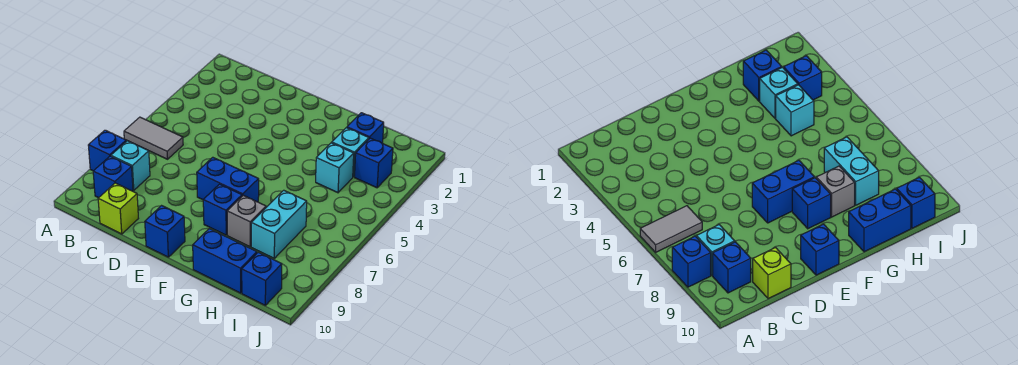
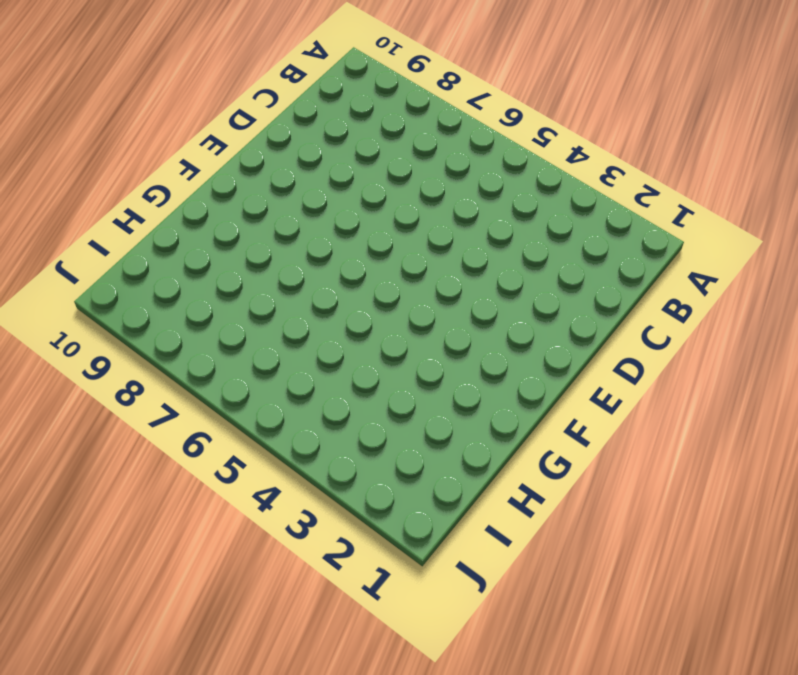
none -> grey tile A6:B6 level 1
none -> blue brick A8 level 1
none -> cyan brick B8 level 1

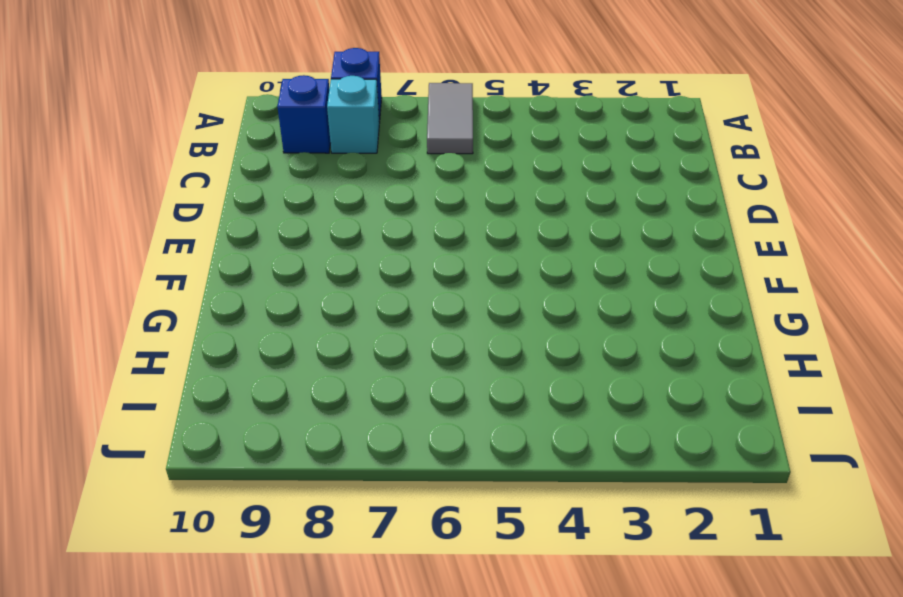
none -> lime brick C10 level 1
none -> blue brick E7:F7 level 1
none -> blue brick E10 level 1

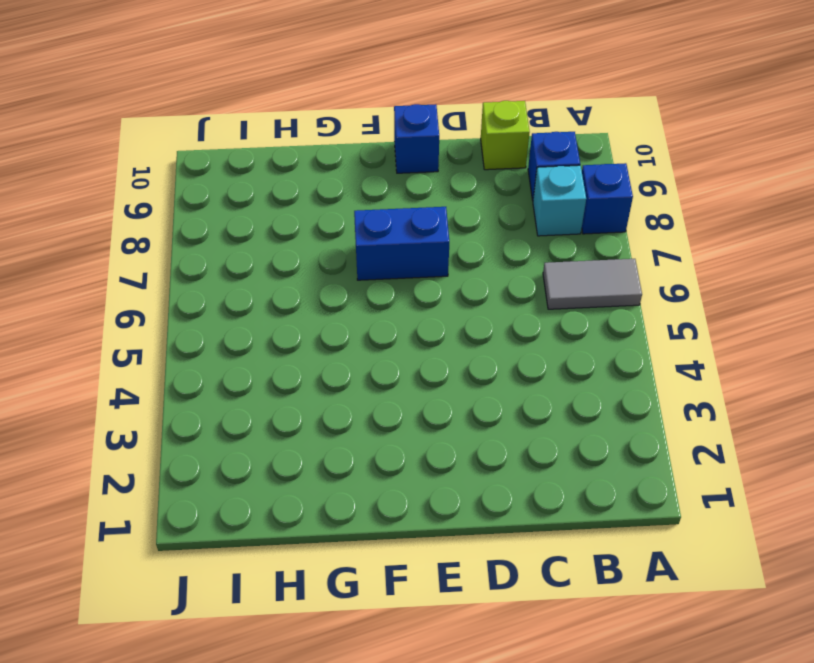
none -> blue brick F8 level 1
none -> grey brick G8 level 1
none -> blue brick G10:H10 level 1

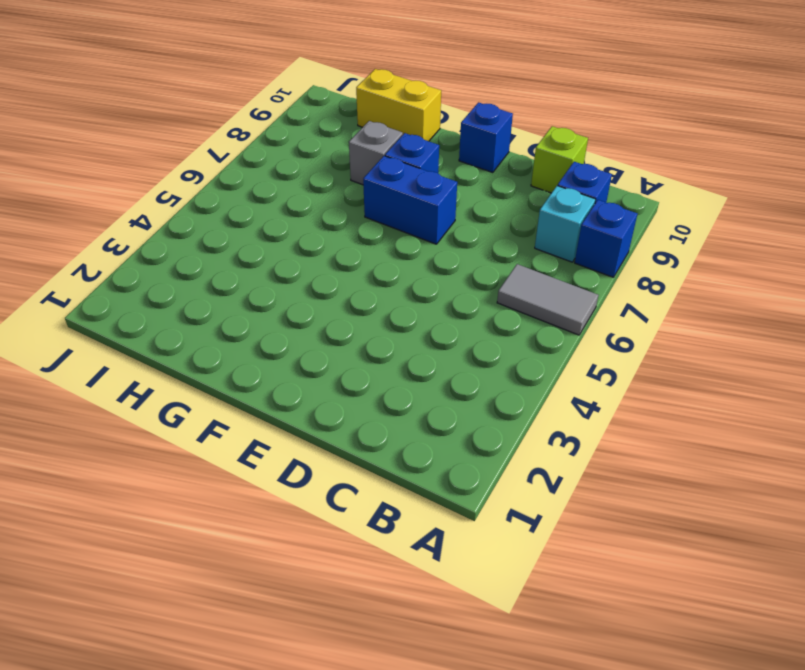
yellow brick G10:H10 level 1 -> blue brick G10:H10 level 1
none -> blue brick H2 level 1
none -> cyan brick H3 level 1
none -> cyan brick H4 level 1

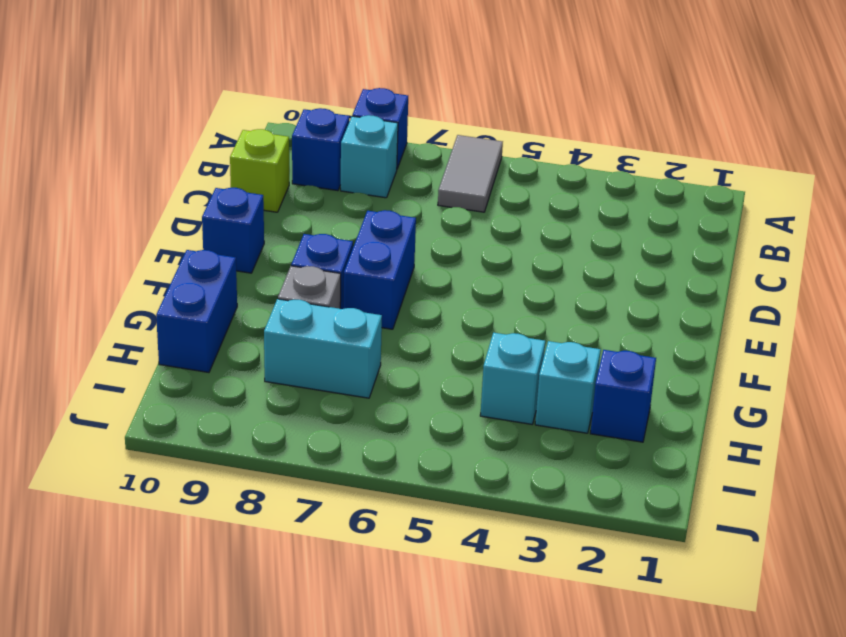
none -> blue brick I3 level 1
none -> blue brick I10 level 1

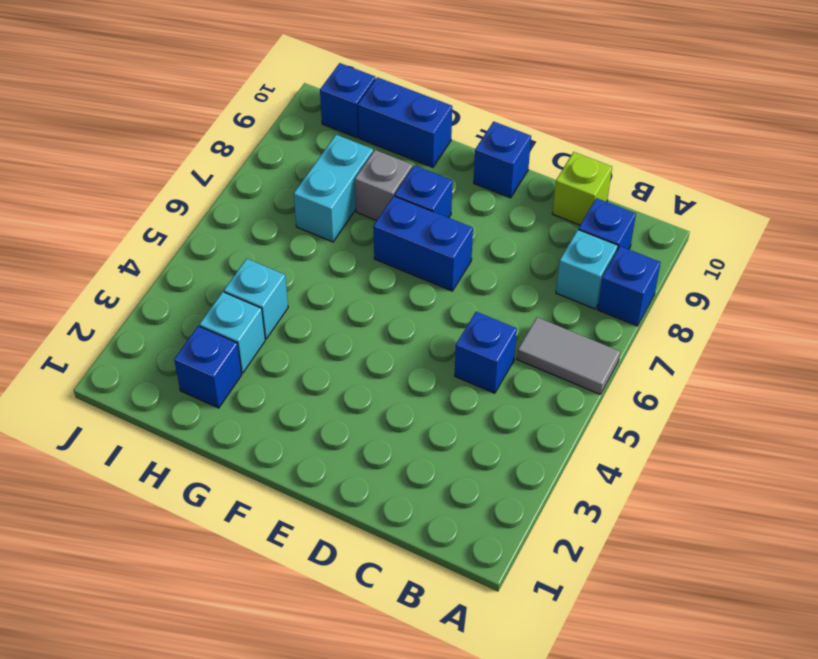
blue brick C5 level 1 -> blue brick I3 level 1

